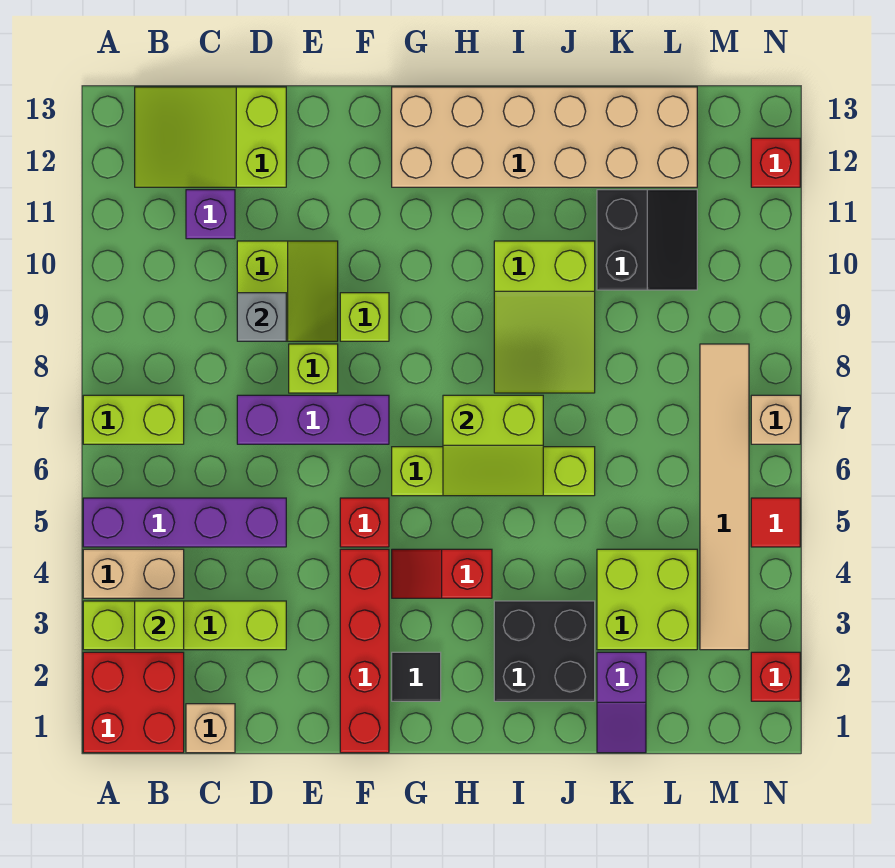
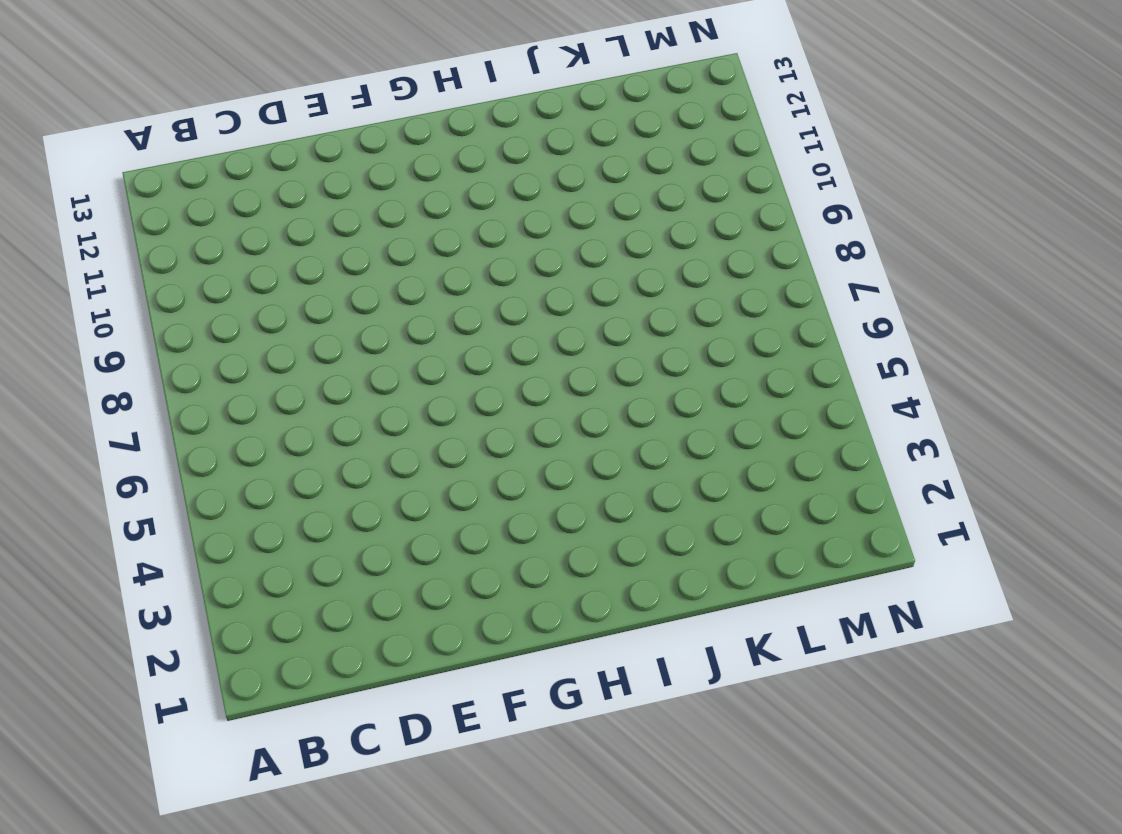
none -> red brick A1:B2 level 1
none -> lime brick A3:D3 level 1
none -> tan brick A4:B4 level 1
none -> purple brick A5:D5 level 1

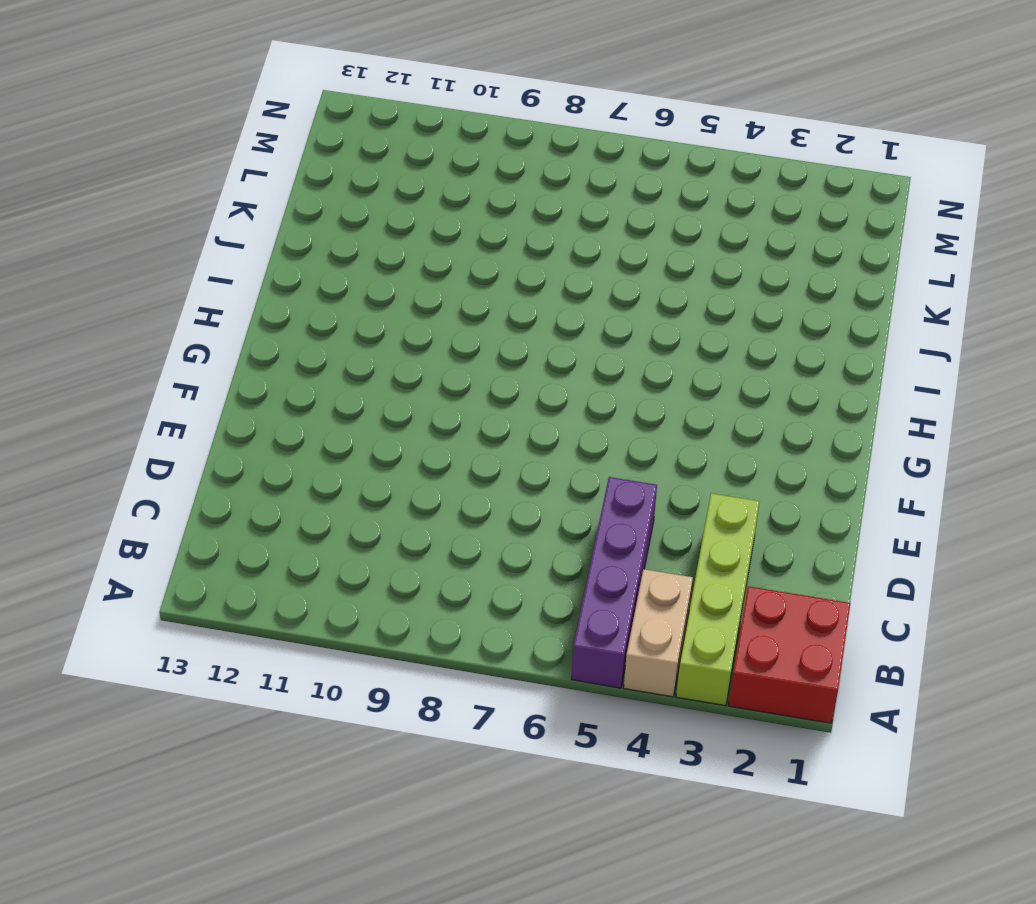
none -> lime brick A7:B7 level 1
none -> lime slope B12:D13 level 1 top D
none -> tan brick C1 level 1
none -> purple brick C11 level 1

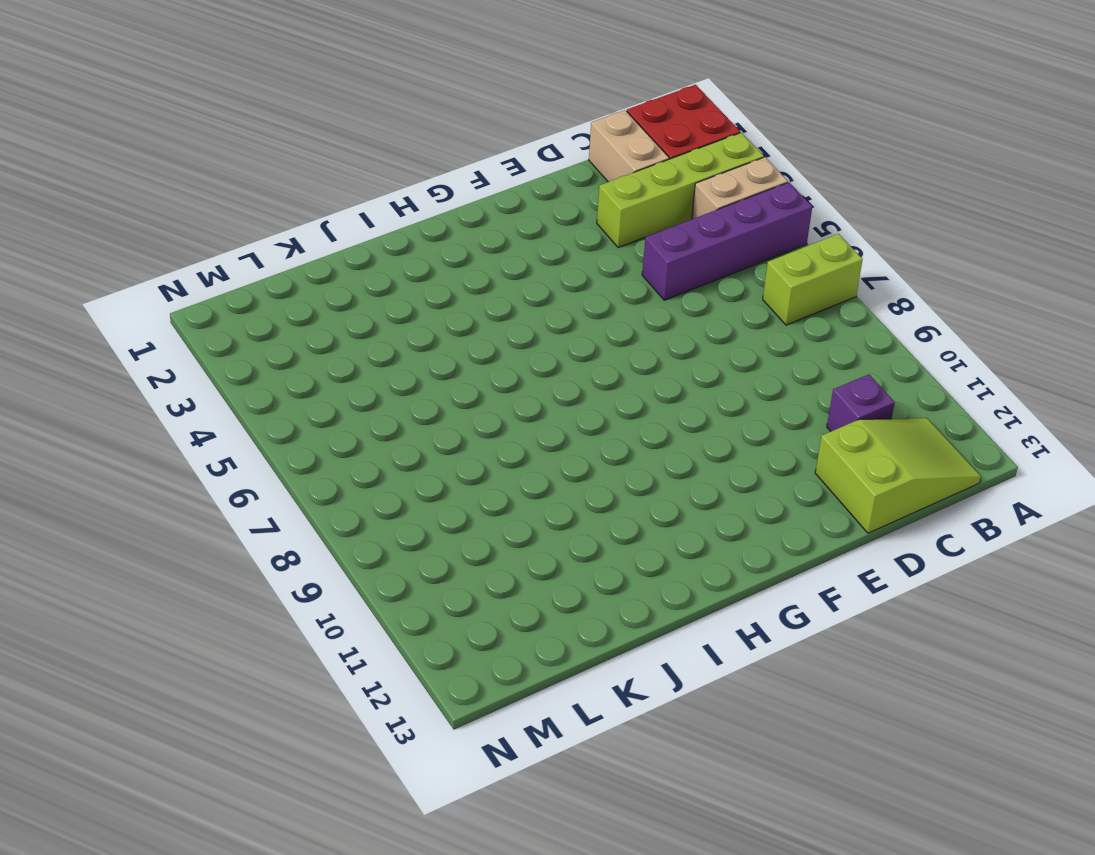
tan brick C1:C2 level 1 -> tan brick C1 level 1
none -> purple brick D7:F7 level 1
none -> lime slope D9:E10 level 1 top D
none -> lime brick E8 level 1
none -> red brick F1:F4 level 1

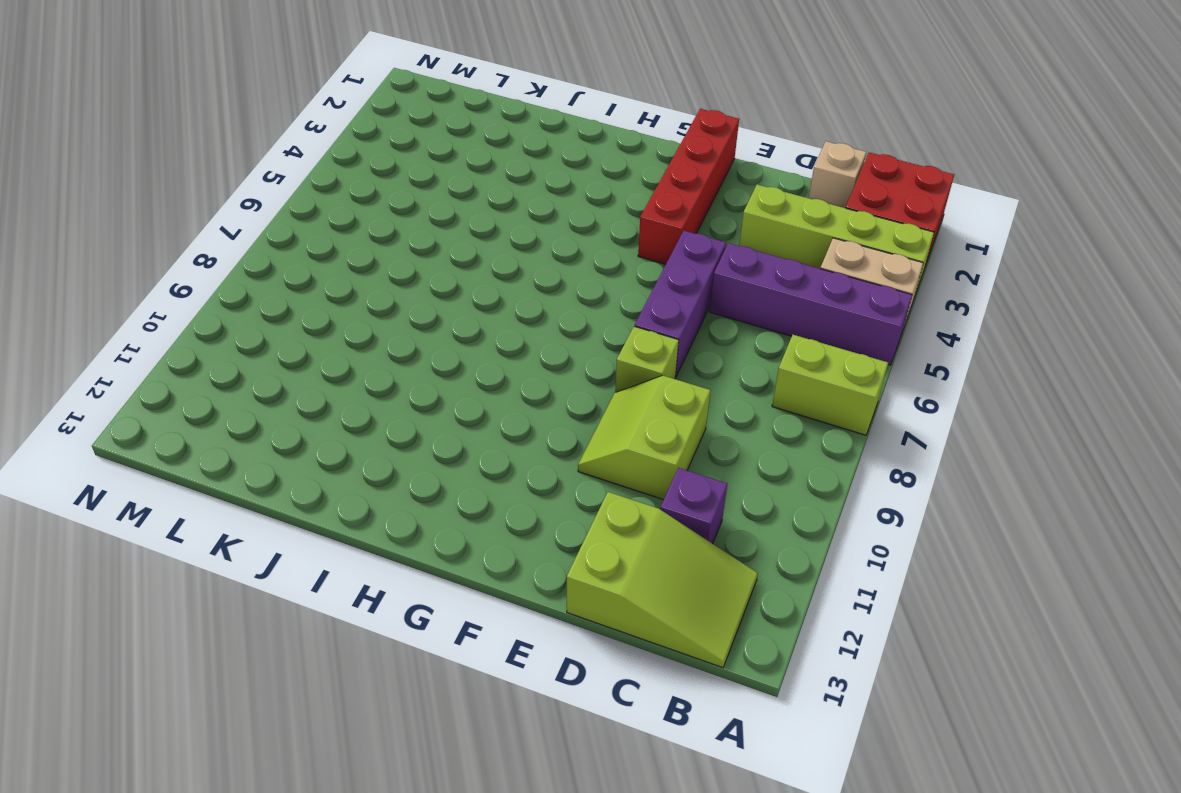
purple brick E5:E7 level 1 -> purple brick D7:F7 level 1
none -> red brick F5 level 1
none -> lime brick F9 level 1
none -> black tile G2 level 1
none -> red slope G4:H4 level 1 top H

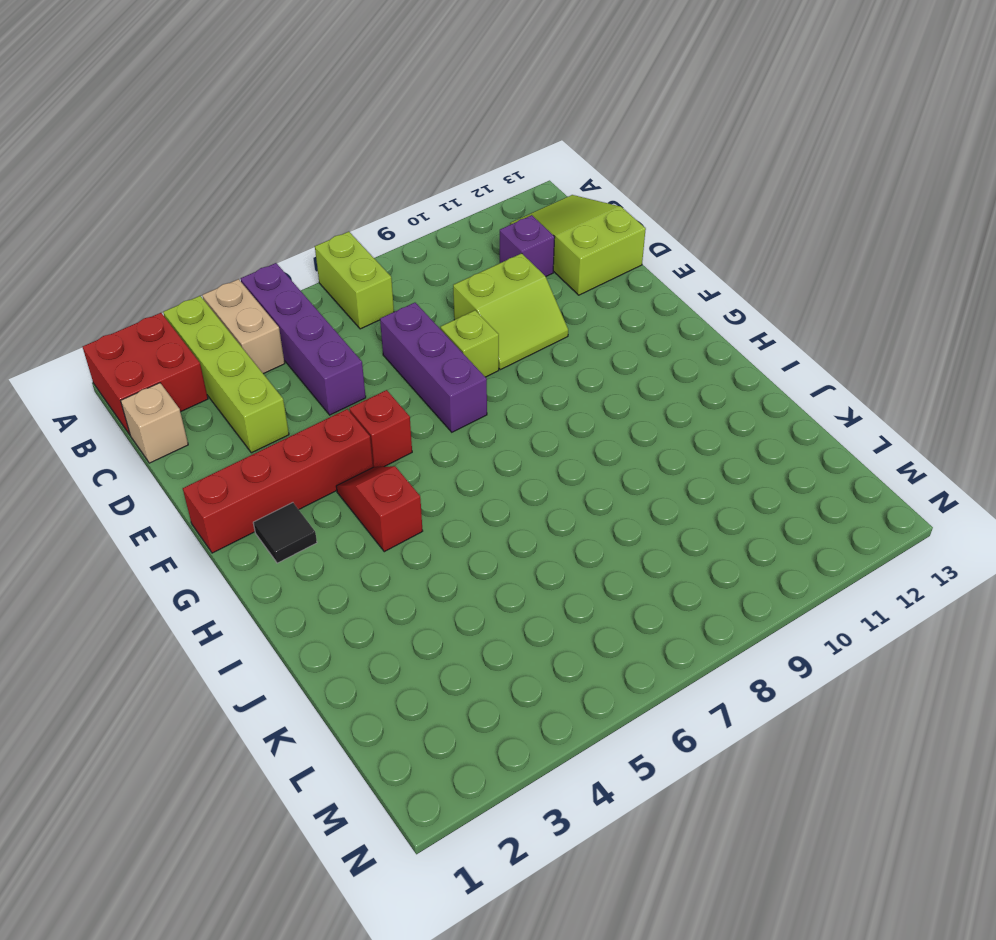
none -> lime brick F9 level 1
none -> lime brick G6:J6 level 1
none -> tan brick G12:L13 level 1
none -> black brick I2:J3 level 1

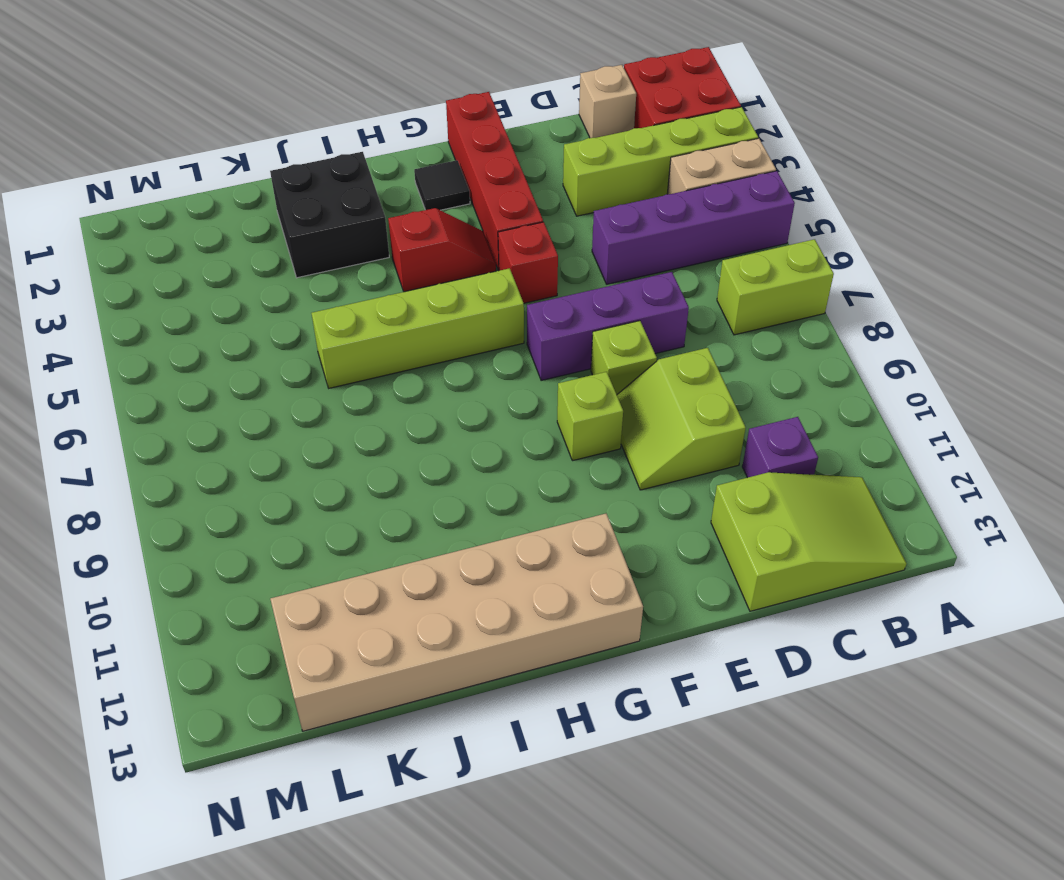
none -> lime slope I8:J10 level 1 top 10
none -> purple slope K1:K2 level 1 top 2
none -> lime brick K3:L4 level 1
none -> black slope K10:L11 level 1 top K

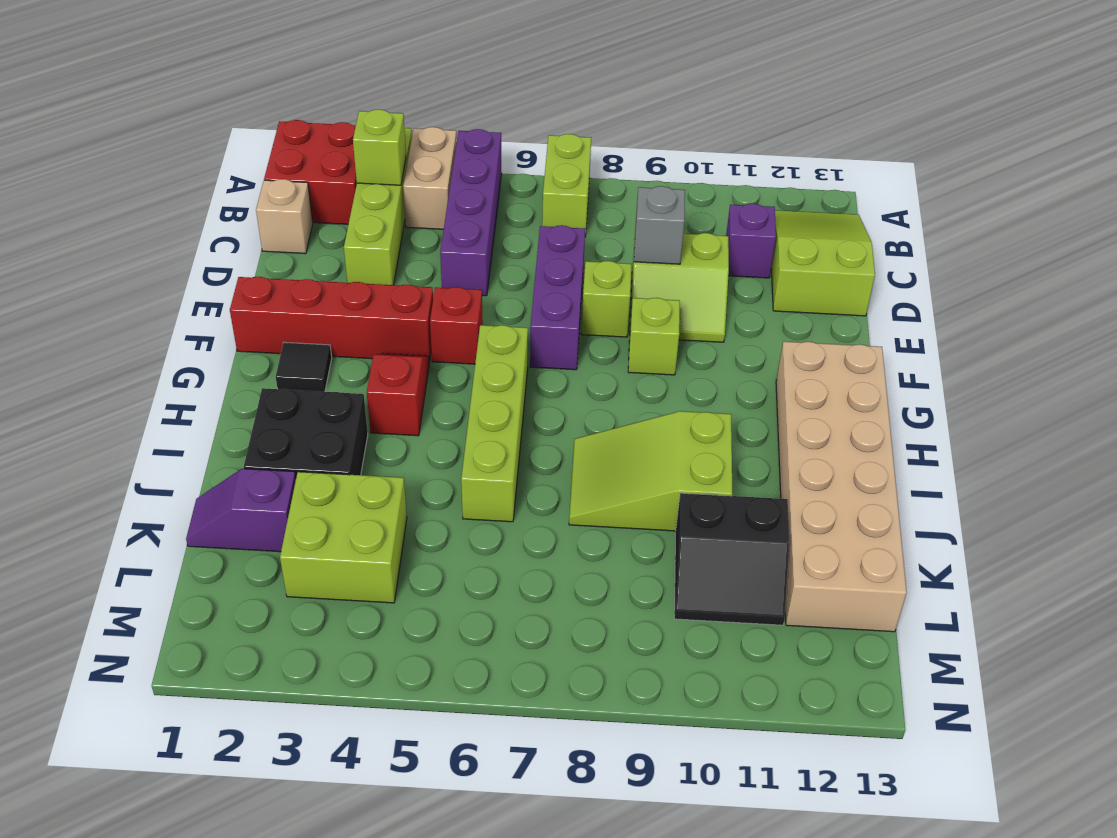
none -> tan tile M3:M8 level 1
none -> red brick N2 level 1
none -> red tile N5 level 1
none -> tan brick N7 level 1

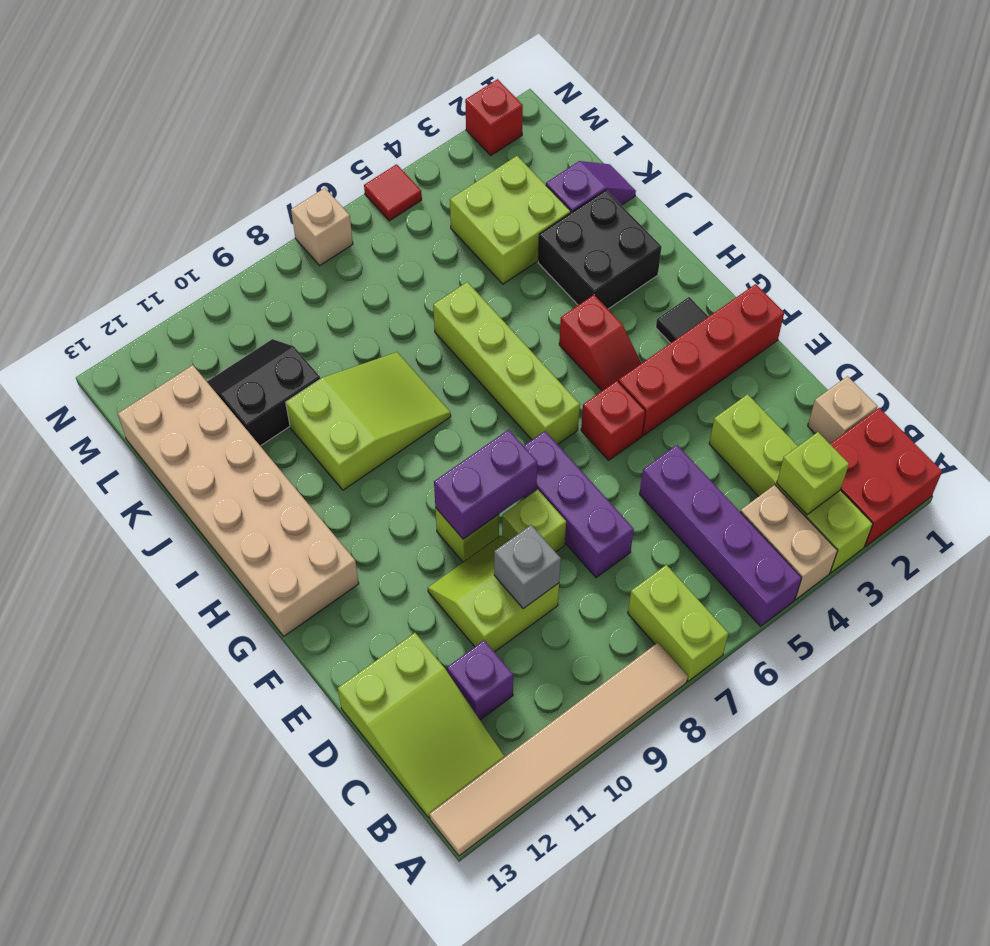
tan tile A8:A13 level 1 -> tan tile M3:M8 level 1
purple brick F8:F9 level 2 -> none
none -> red brick N12 level 1
none -> lime slope H6:I7 level 2 top 7

